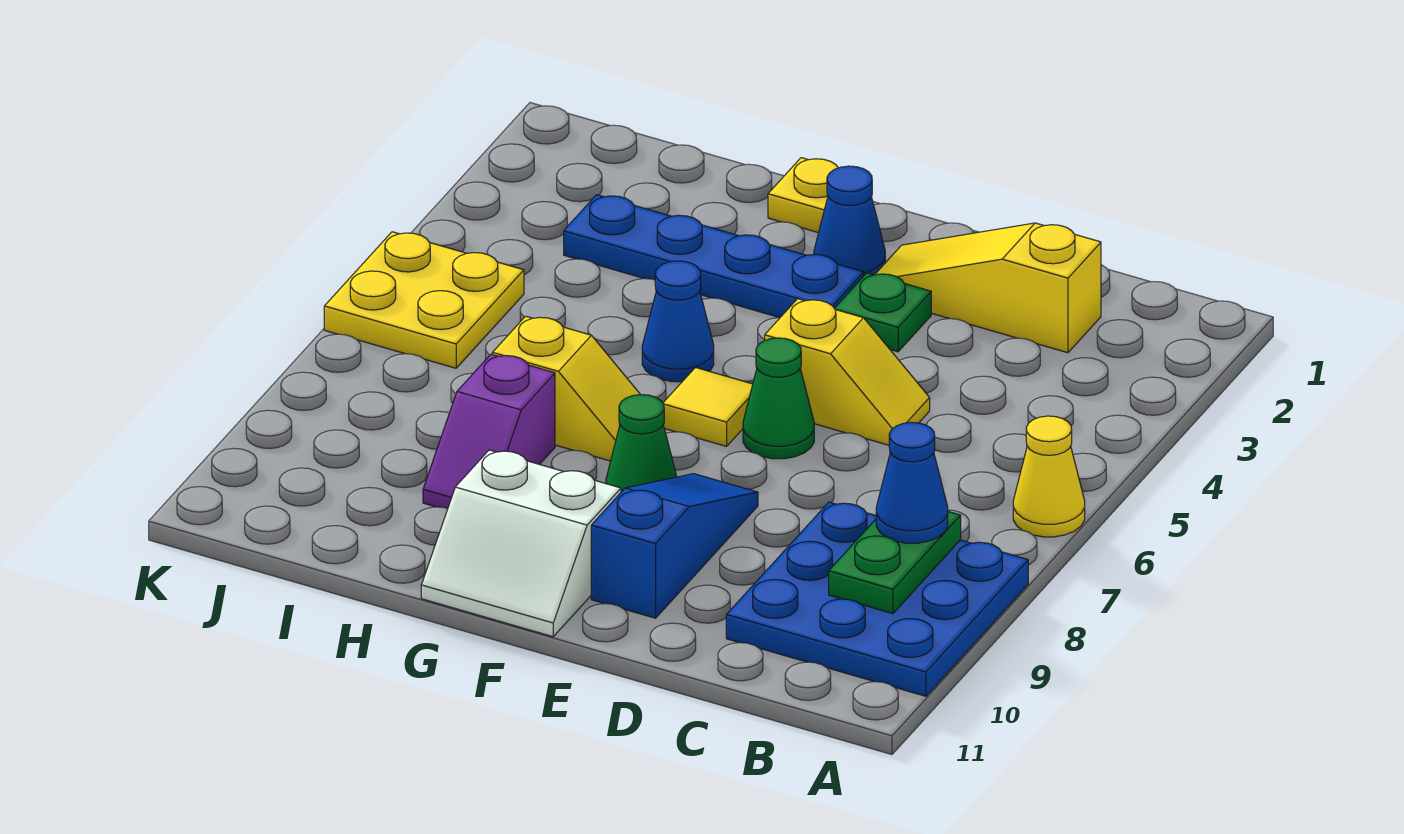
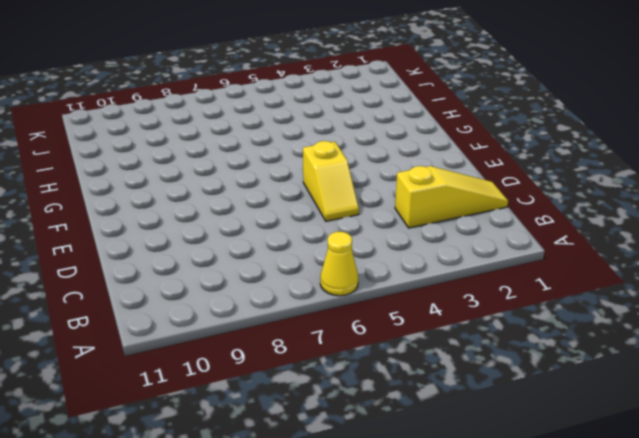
yellow slope C1:C3 level 1 top 3 -> yellow slope C2:E2 level 1 top C
none -> blue plate A8:C10 level 1
none -> green plate E3 level 1
none -> green cone E6 level 1

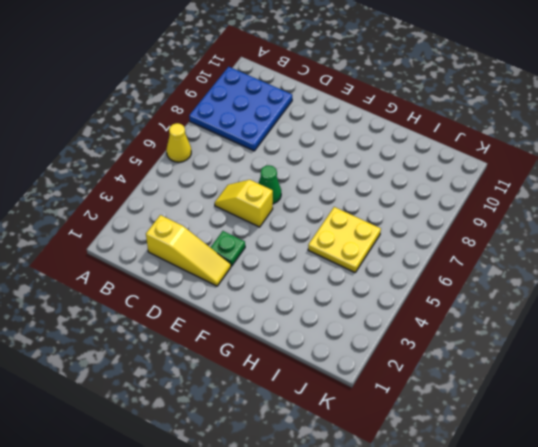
yellow plate H5:I6 level 1 -> yellow plate J5:K6 level 1
none -> blue slope E8:E10 level 1 top 10
none -> blue cone F2 level 1
none -> blue plate F3:I3 level 1

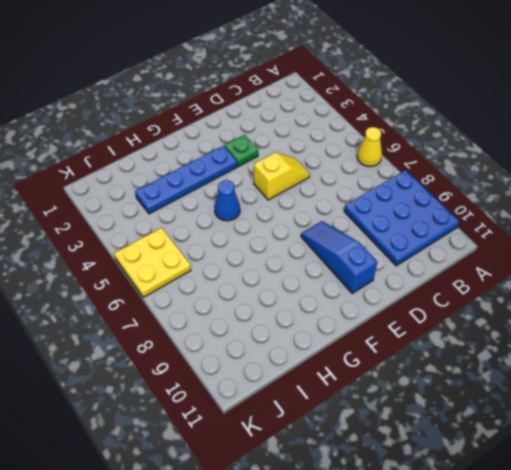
none -> yellow slope C2:E2 level 1 top C
none -> green cone E6 level 1
none -> blue cone F2 level 1

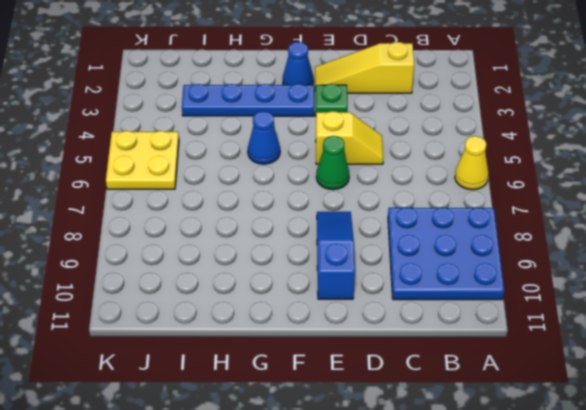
none -> yellow tile F6 level 1
none -> green cone F8 level 1
none -> white slope F10:G11 level 1 top 10

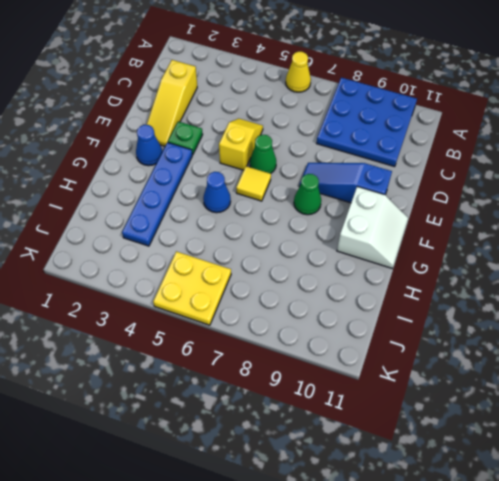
none -> yellow plate G1 level 1
none -> yellow slope G7:H7 level 1 top H
none -> purple slope H8:H9 level 1 top 8

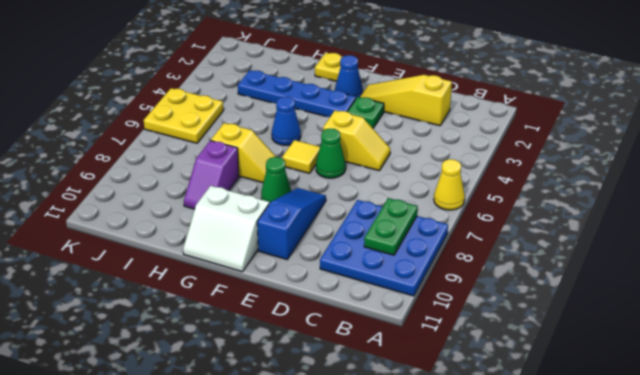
none -> blue cone B8 level 3

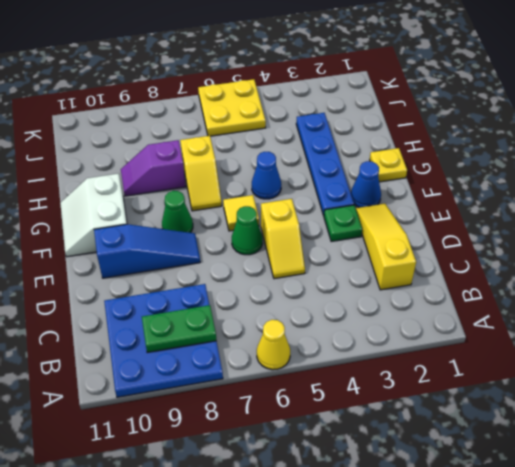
none -> blue cone B8 level 3

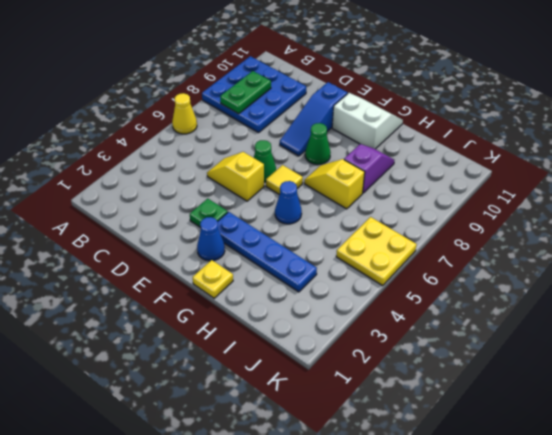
none -> yellow slope C2:E2 level 1 top C
none -> blue cone B8 level 3

